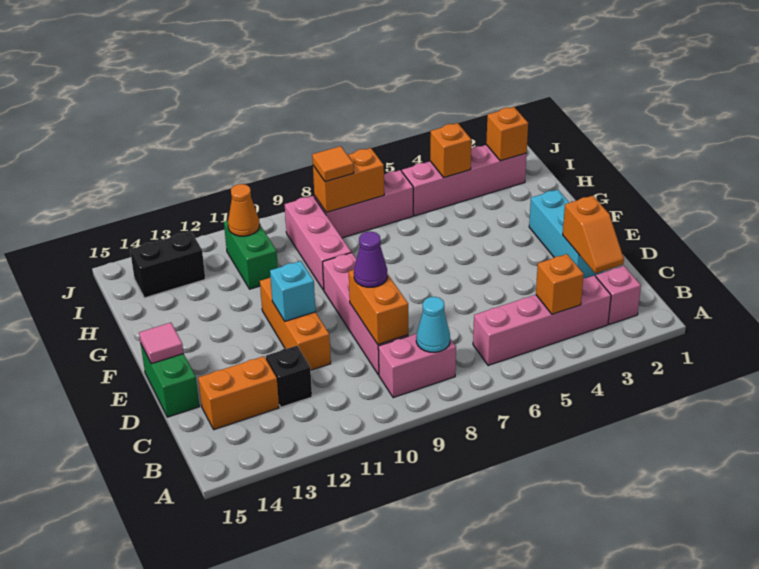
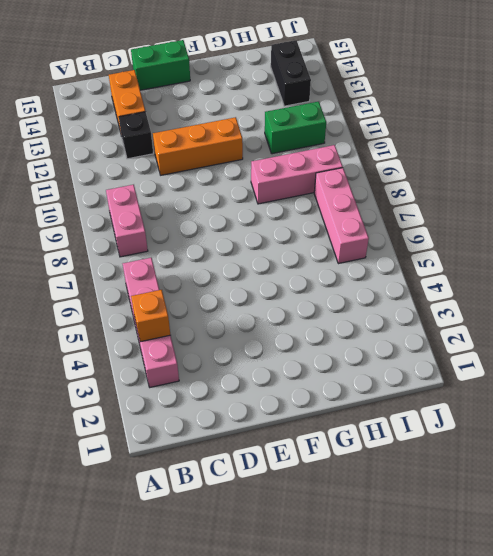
none -> pink brick B2 level 1
none -> pink brick C9:F9 level 1
none -> cyan brick D2:F2 level 1

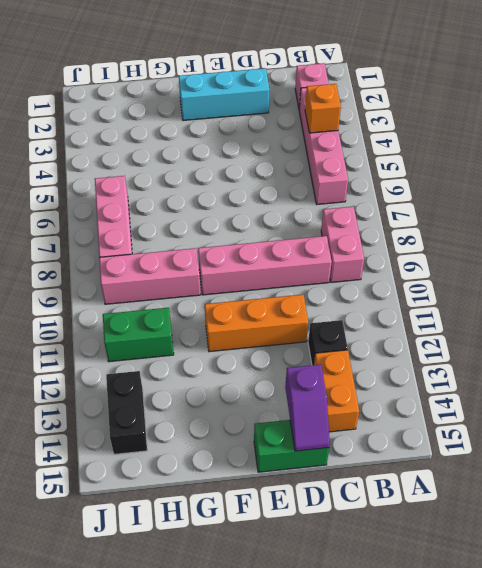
purple slope D14:D15 level 2 top 14 -> none
none -> pink brick I2:I5 level 1
none -> cyan cone B8 level 2
none -> orange slope C2:D2 level 2 top D

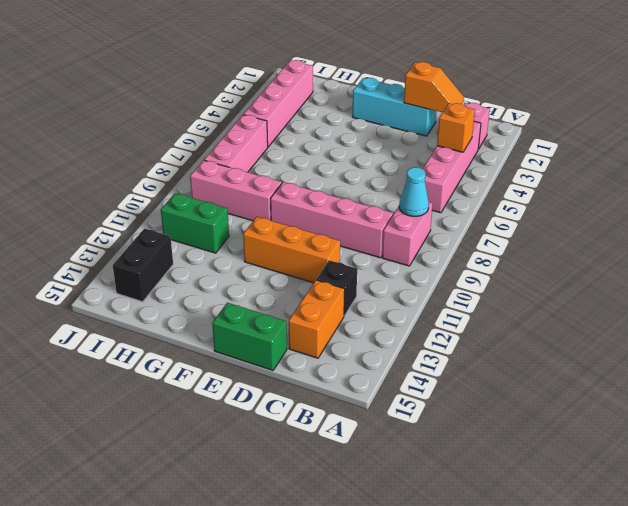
none -> orange brick C9:D9 level 2
none -> cyan brick E11 level 2
none -> pink tile E15 level 2

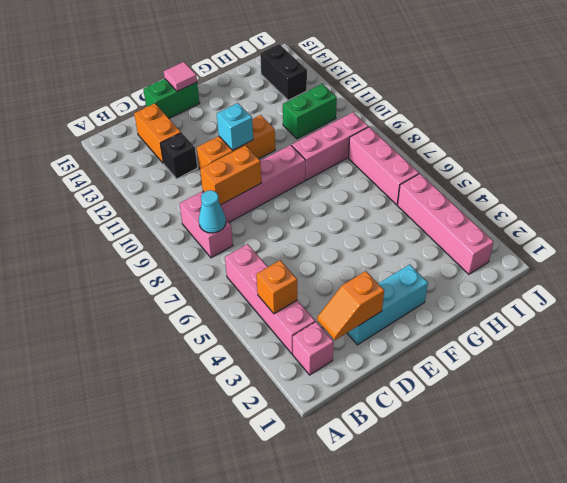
none -> orange brick I2 level 2
none -> orange brick I4 level 2
none -> orange brick I7:I8 level 2

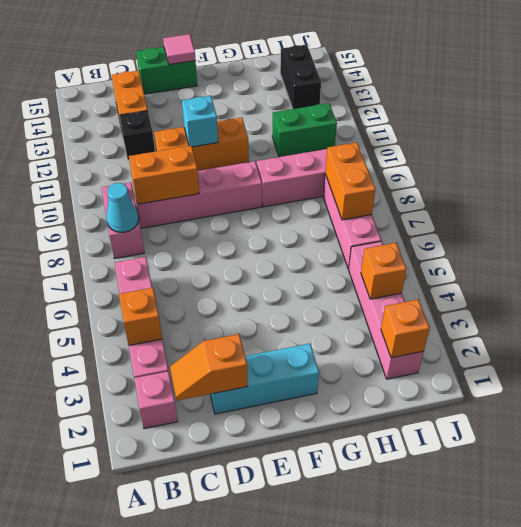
none -> orange cone I11 level 2
none -> purple cone D9 level 3
none -> orange tile I8 level 3

